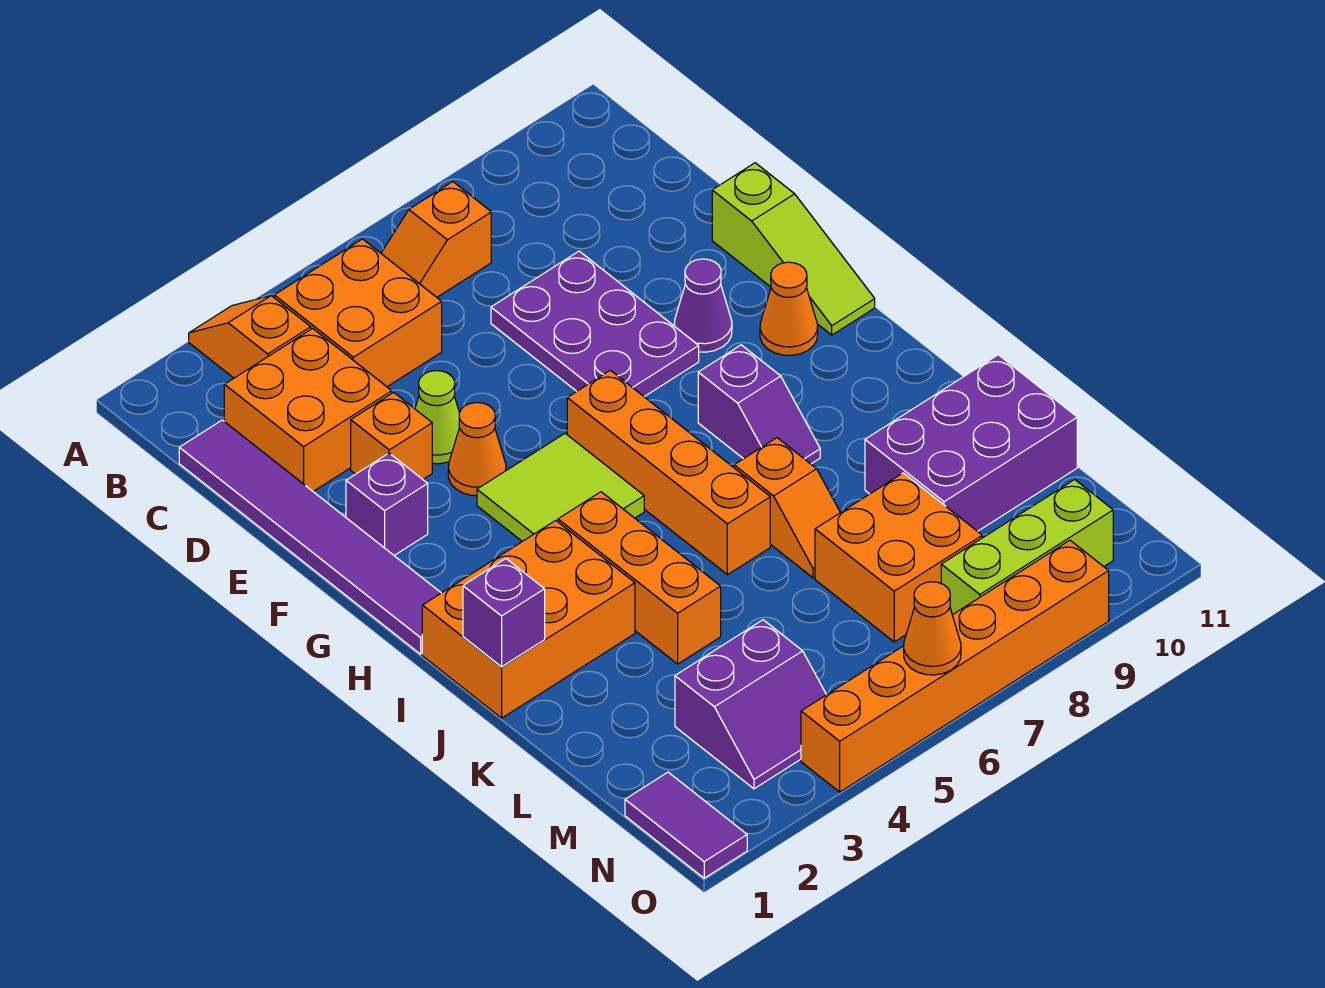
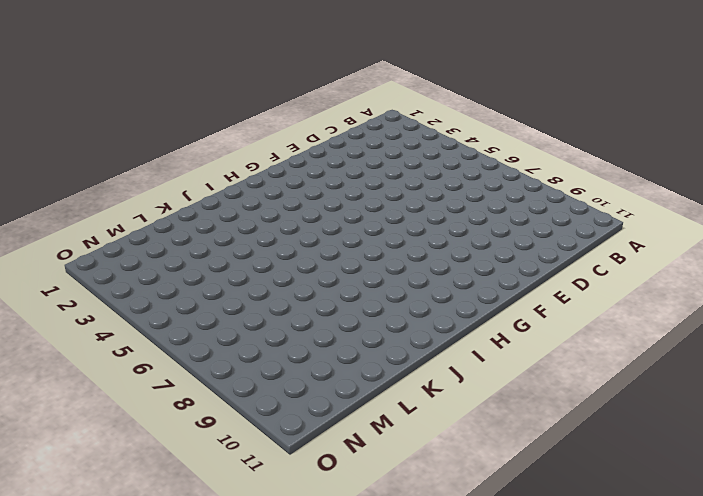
none -> orange slope A3:B3 level 1 top B
none -> orange brick B4:C5 level 1
none -> orange slope B6:B7 level 1 top 7

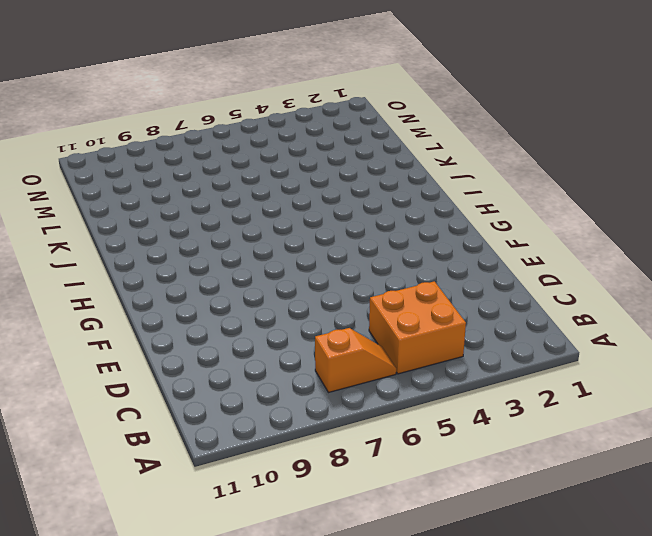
none -> orange slope A3:B3 level 1 top B
none -> purple tile C1:H1 level 1
none -> orange brick C2:D3 level 1

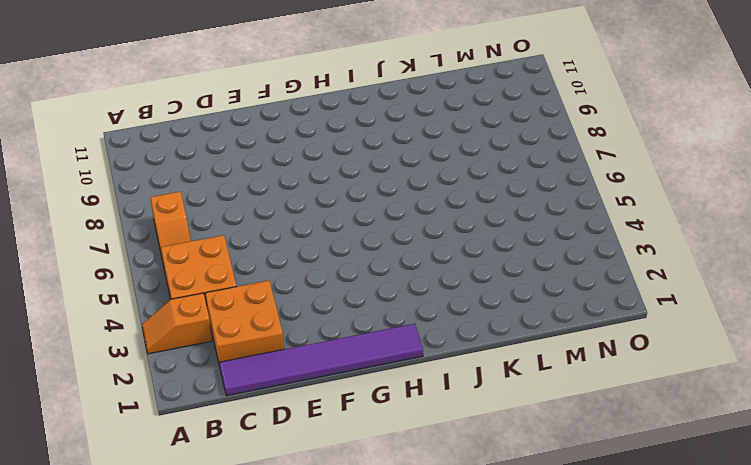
none -> purple plate D7:F8 level 1
none -> orange brick E3 level 1
none -> lime cone E4 level 1

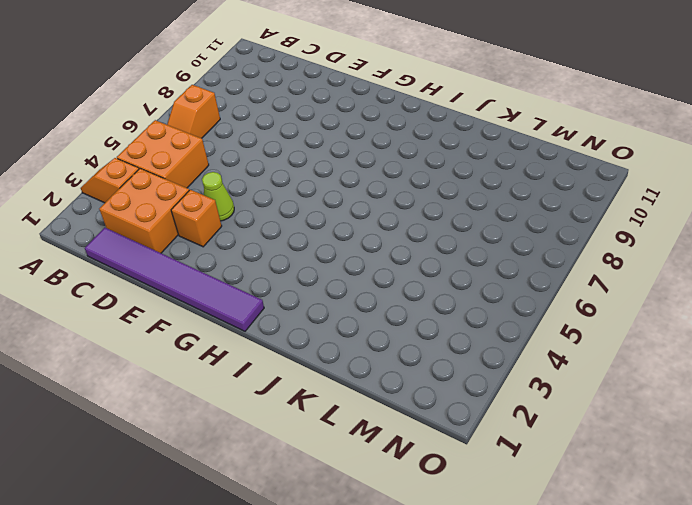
none -> purple plate D7:F8 level 1
none -> lime slope E11:G11 level 1 top E
none -> purple brick F2 level 1

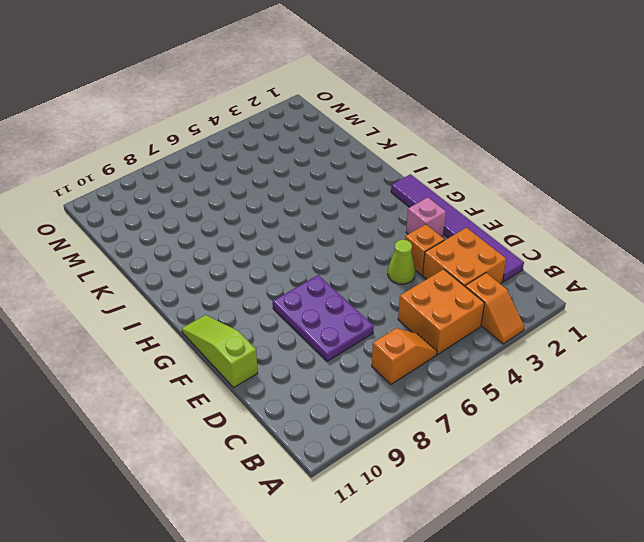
pink brick F2 level 1 -> purple brick F2 level 1
none -> orange cone F4 level 1
none -> purple cone F9 level 1
none -> lime tile G4:H5 level 1

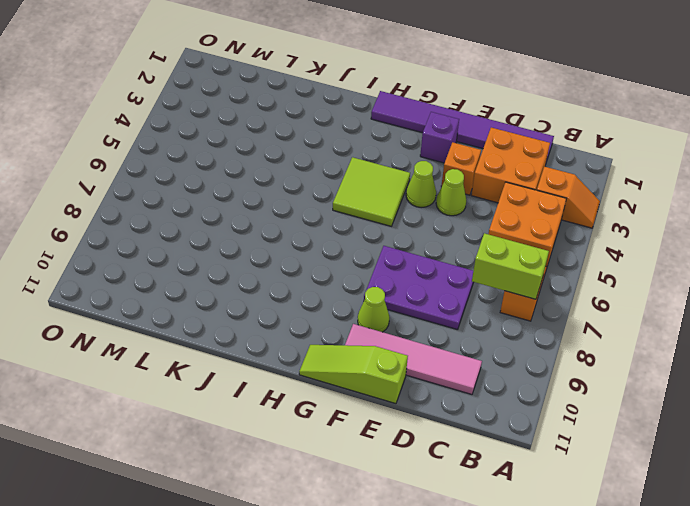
lime brick B7:C7 level 2 -> none
pink tile C10:F10 level 1 -> none
lime cone F4 level 1 -> orange cone F4 level 1
lime cone F9 level 1 -> purple cone F9 level 1
none -> orange brick G6:J6 level 1
none -> orange cone G10 level 1
none -> purple slope H8:I8 level 1 top H

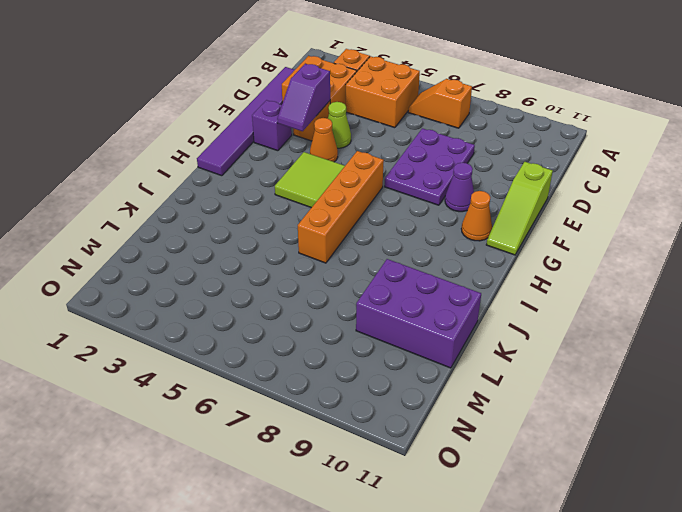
purple slope E3:F3 level 2 top E -> purple slope H8:I8 level 1 top H
none -> orange brick I1:J3 level 1
none -> orange brick I4:K4 level 1
none -> orange slope J7:K7 level 1 top J

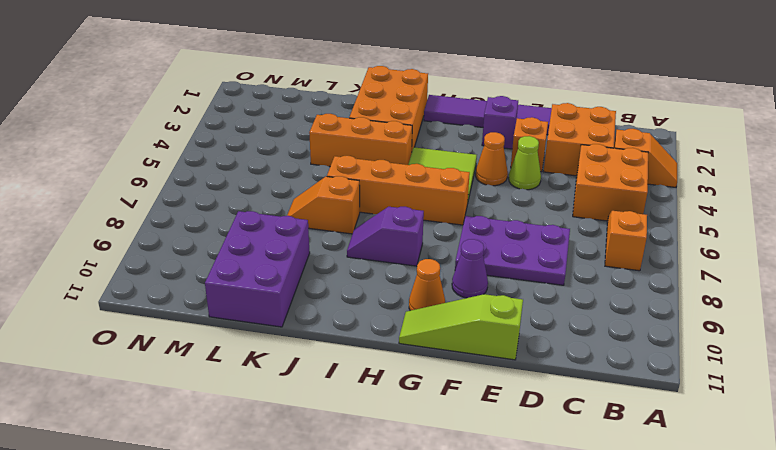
none -> orange brick L7:M8 level 1
none -> purple slope M3:N4 level 1 top M
none -> purple tile N1:O1 level 1

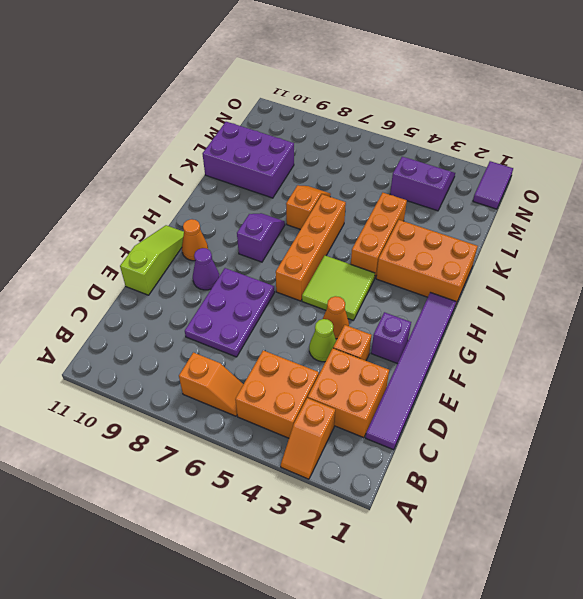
none -> orange brick L7:M8 level 1
none -> lime brick N8:N10 level 1
none -> orange brick O4:O9 level 1

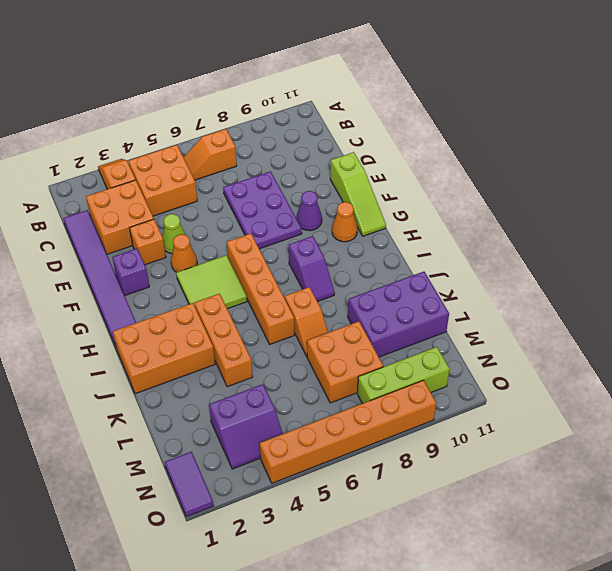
none -> purple brick J1 level 2
none -> orange cone O6 level 2

